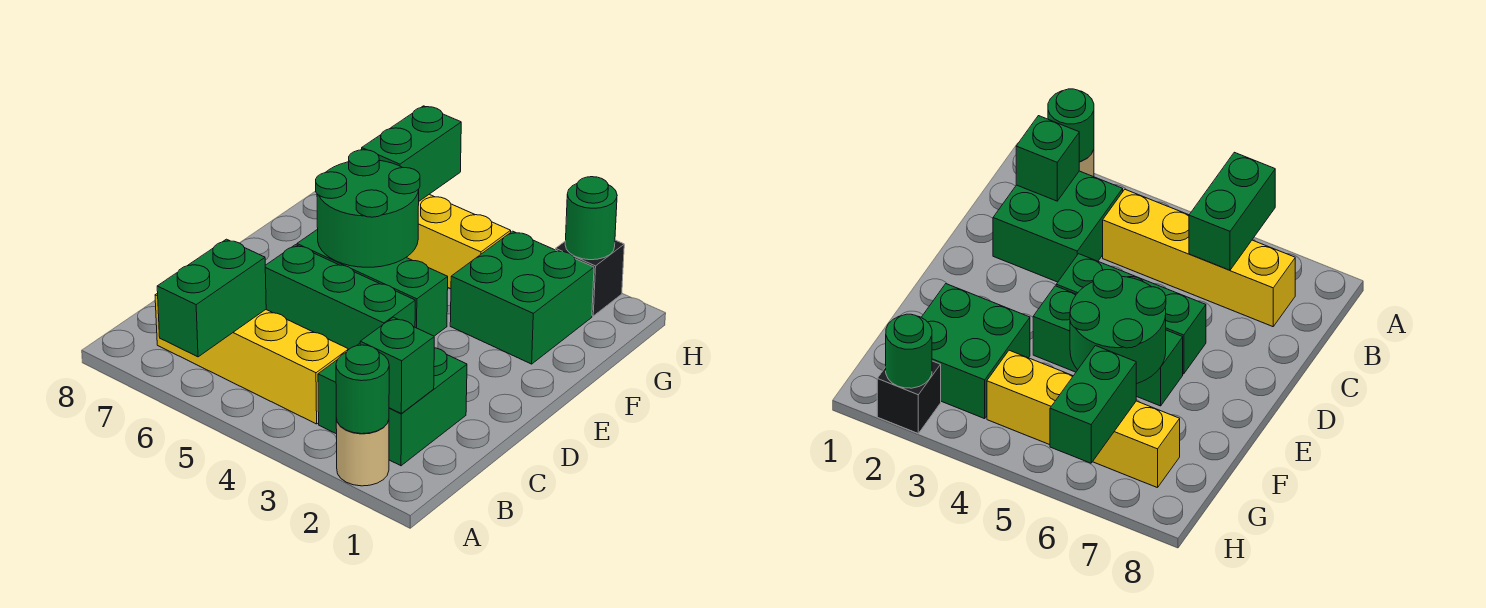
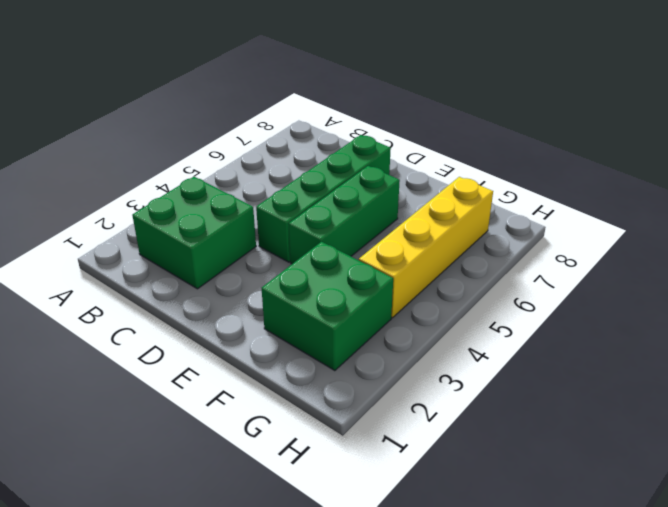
green brick D4:D7 level 1 -> green brick D4:D6 level 1
none -> tan round brick A2 level 1
none -> yellow brick B4:B7 level 1
none -> black brick H2 level 1

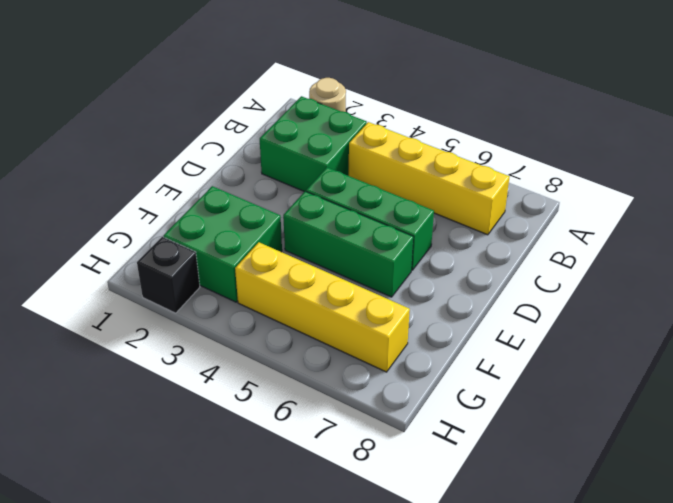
none -> green round brick A2 level 2
none -> green brick A6:B6 level 2
none -> green brick B2 level 2

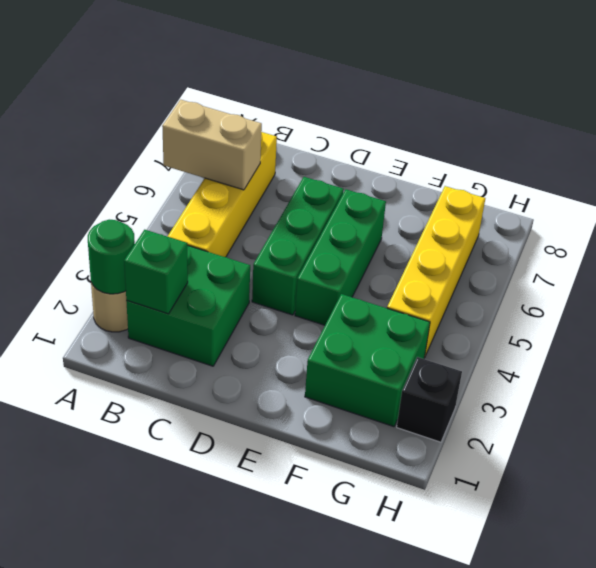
tan brick A6:B6 level 2 -> green brick A6:B6 level 2
none -> green round brick E5:F6 level 2
none -> green brick G6:H6 level 2
none -> green round brick H2 level 2

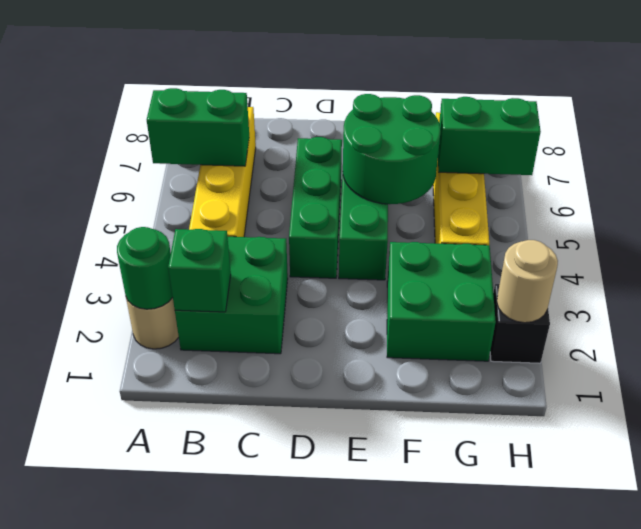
tan round brick H2 level 2 -> green round brick H2 level 2

